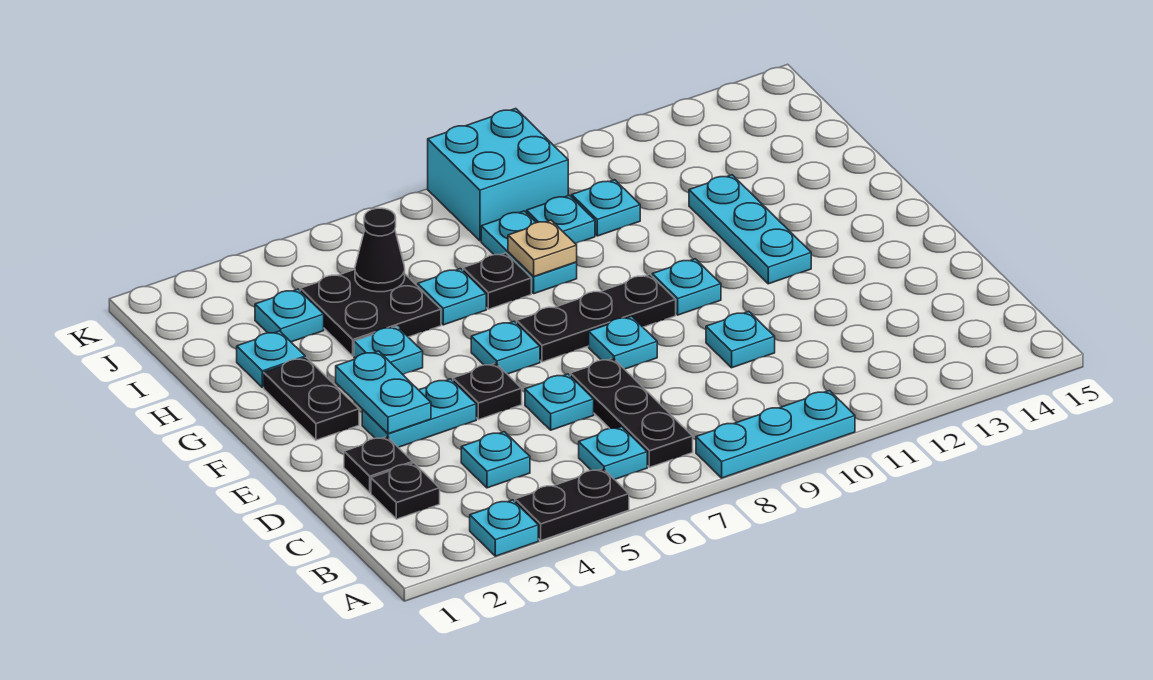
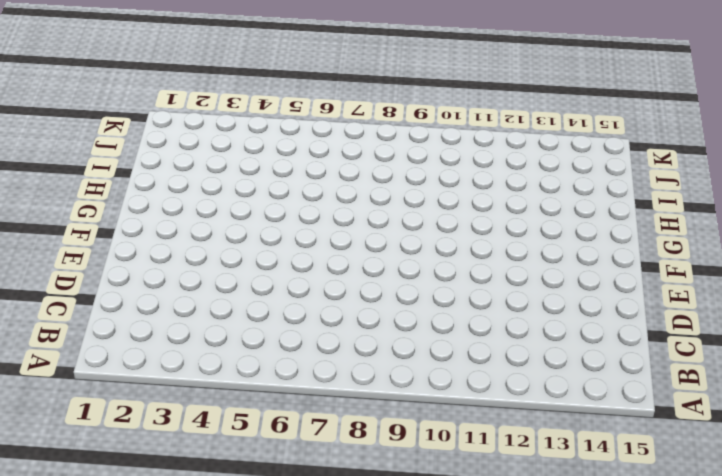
none -> cyan plate A3 level 1
none -> black plate A4:A5 level 1
none -> cyan plate A8:A10 level 1
none -> cyan plate B6 level 1

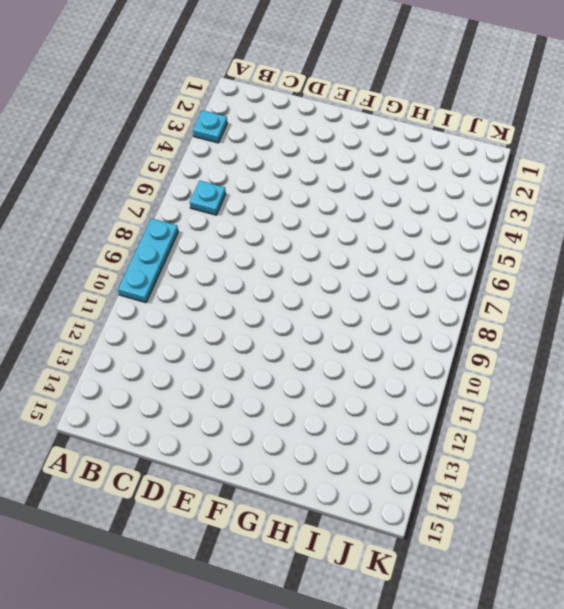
none -> black plate A4:A5 level 1
none -> black plate B7:D7 level 1
none -> black plate C2 level 1
none -> cyan plate C4 level 1

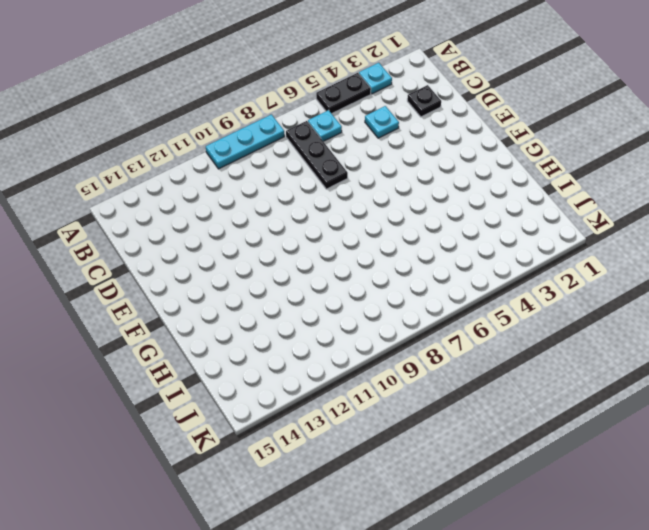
none -> black plate D2 level 1
none -> cyan plate D6 level 1
none -> cyan plate D10 level 1
none -> cyan plate E3:E4 level 1

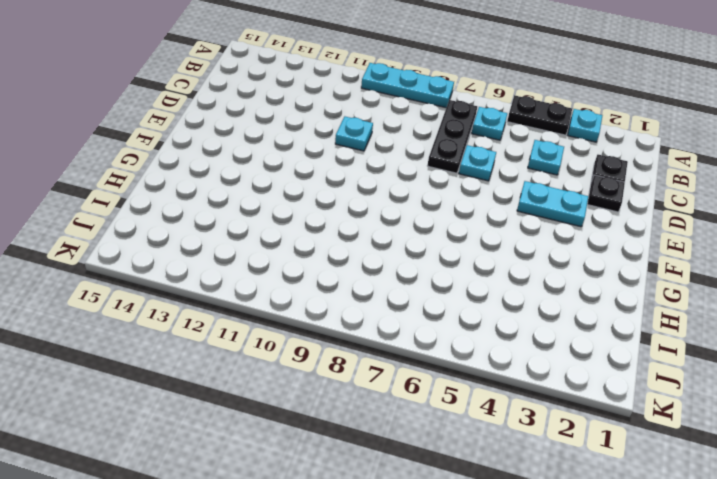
none -> black plate E5 level 1
none -> cyan plate E8 level 1
none -> black plate F2:G2 level 1
none -> cyan plate F6 level 1

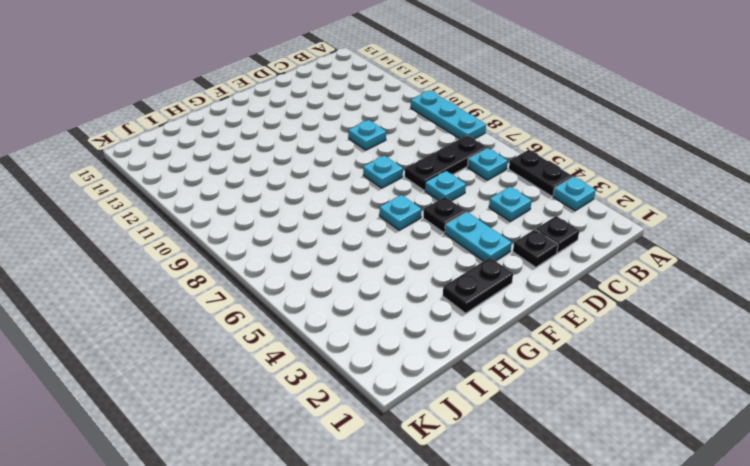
none -> black plate F7:F9 level 1
none -> cyan plate F10 level 1
none -> cyan plate F12:H12 level 1
none -> cyan plate G4 level 1

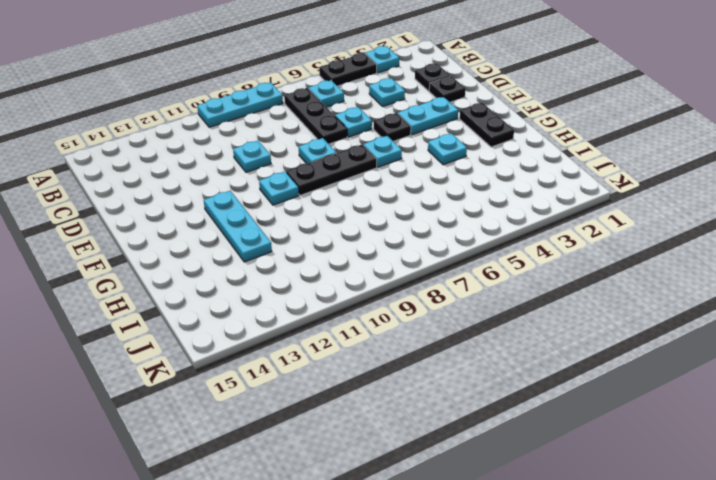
none -> cyan plate H2 level 1
none -> black plate H4:I5 level 1
none -> cyan plate H6 level 1
none -> black plate H7 level 1

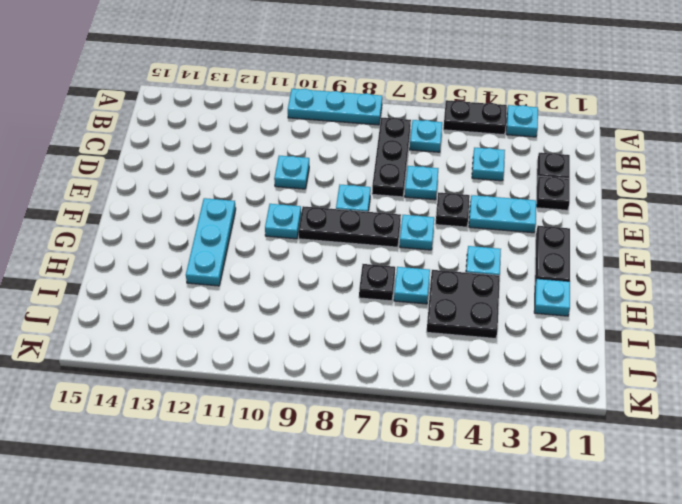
none -> cyan plate H8:I8 level 1
none -> cyan plate I3 level 1
none -> cyan plate I9 level 1
none -> cyan plate I10 level 1

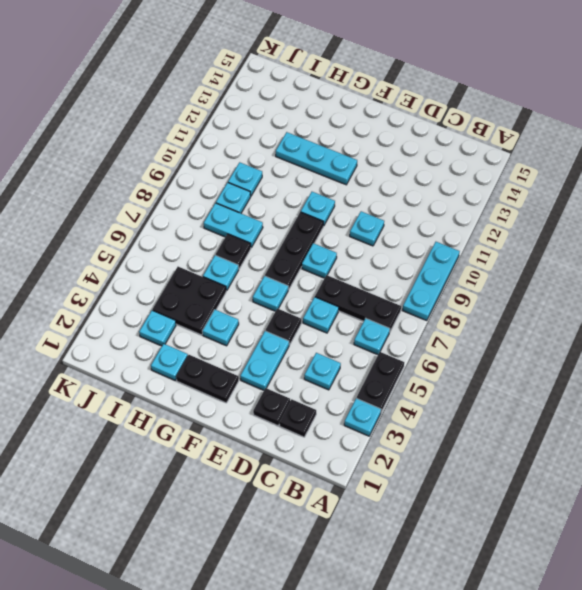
none -> cyan brick J8:K9 level 1
none -> cyan plate E3:F3 level 2
none -> tan plate H8 level 2
none -> black cone I5 level 2

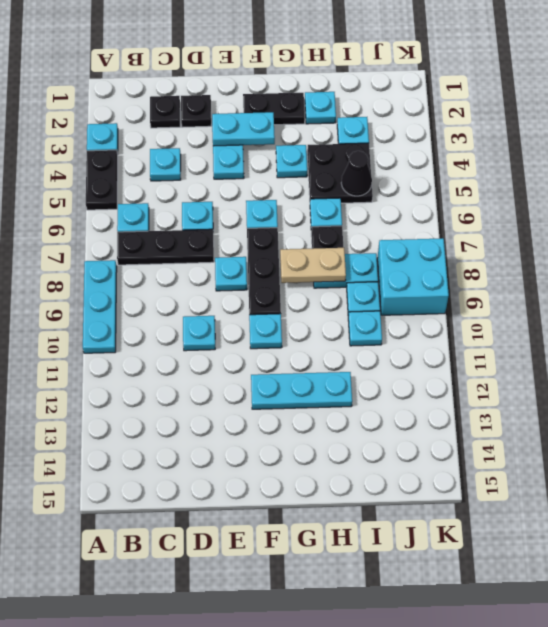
tan plate G8:H8 level 2 -> tan plate H8 level 2
none -> black plate E5 level 1

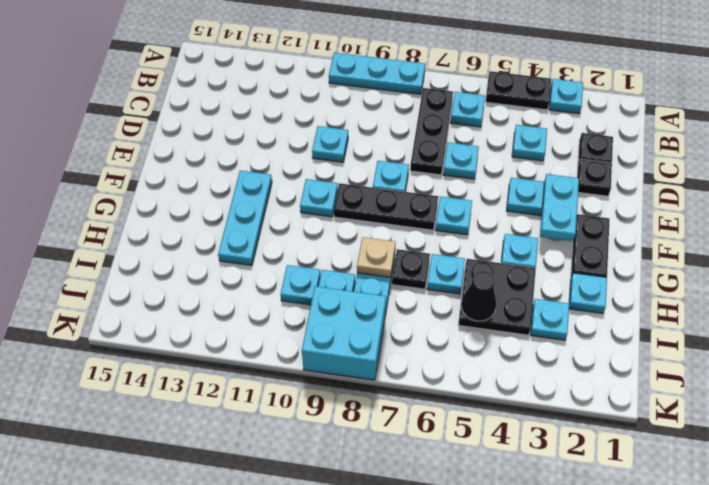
none -> black plate E5 level 1

